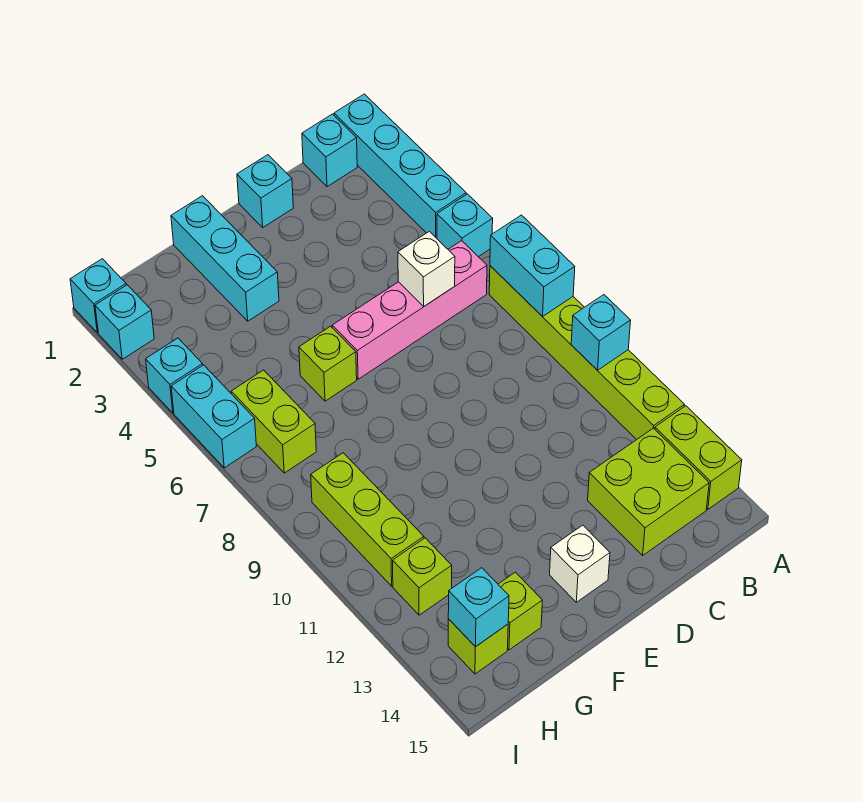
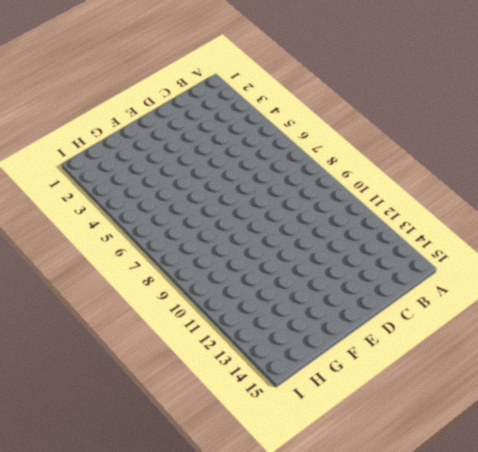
none -> cyan brick A1:A4 level 1
none -> cyan brick A5 level 1
none -> lime brick A7:A12 level 1

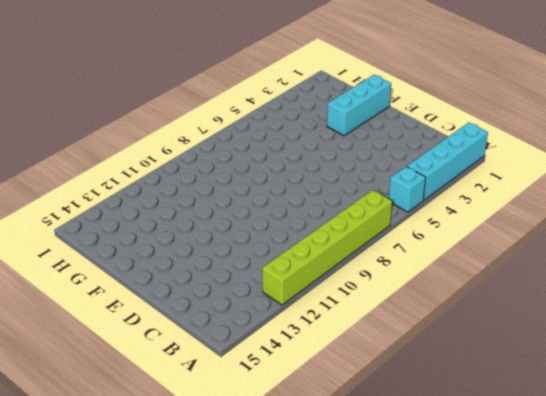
none -> lime brick A13:A14 level 1
none -> cyan brick B1 level 1
none -> pink brick B6:E6 level 1

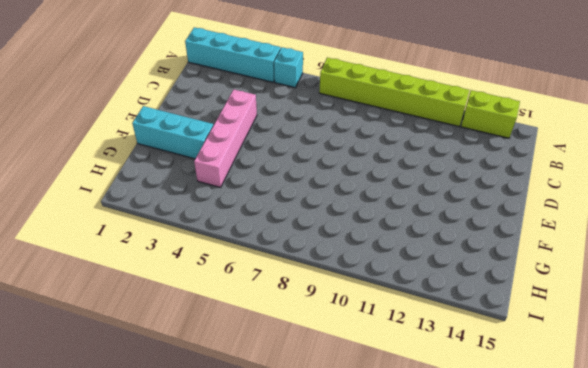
pink brick D4:G4 level 1 -> pink brick B6:E6 level 1
none -> cyan brick B1 level 1
none -> lime brick B13:C14 level 1
none -> cyan brick D1 level 1

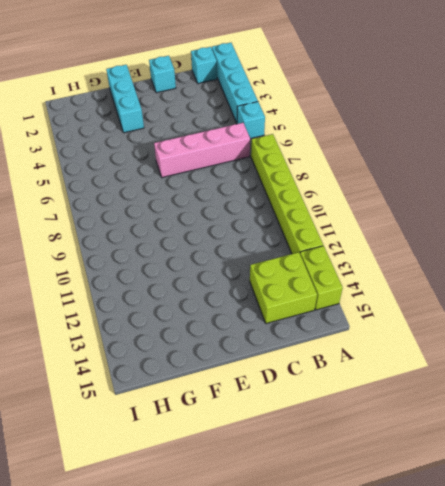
none -> white brick E14 level 1
none -> lime brick F6 level 1
none -> lime brick G14 level 1

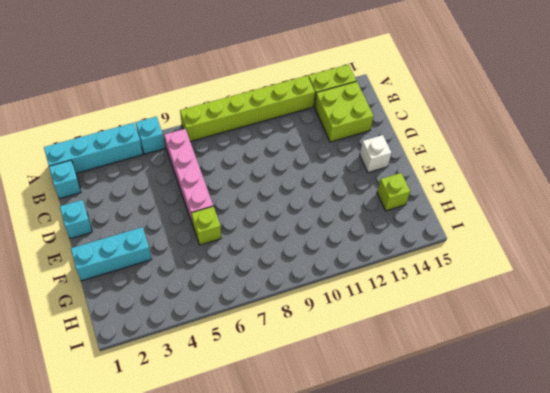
none -> lime brick H6:H7 level 1
none -> lime brick H9:H11 level 1
none -> lime brick H12 level 1

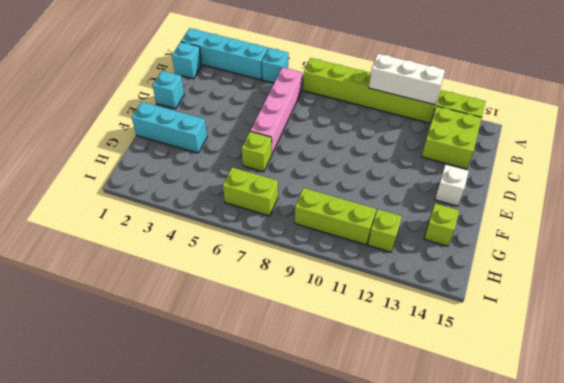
white brick A10:A12 level 2 -> cyan brick A10 level 2
none -> lime brick H14 level 1
none -> cyan brick I1 level 1
none -> cyan brick I2 level 1

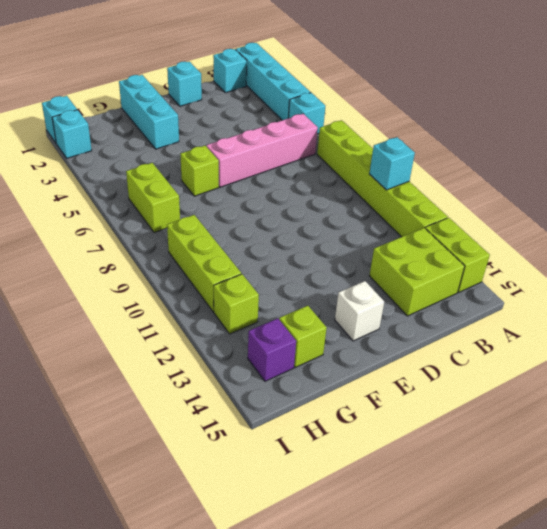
purple brick H14 level 1 -> lime brick H14 level 1
none -> cyan brick I4 level 1
none -> cyan brick I5:I6 level 1
none -> cyan brick A7:A8 level 2

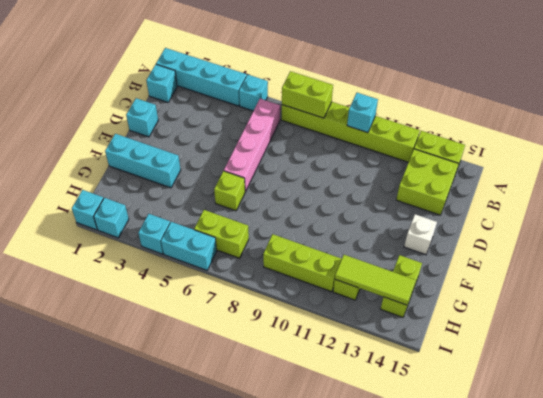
lime brick A7:A8 level 2 -> cyan brick A7:A8 level 2
lime tile H12:H14 level 2 -> cyan brick H14 level 2
none -> white brick C6 level 2

